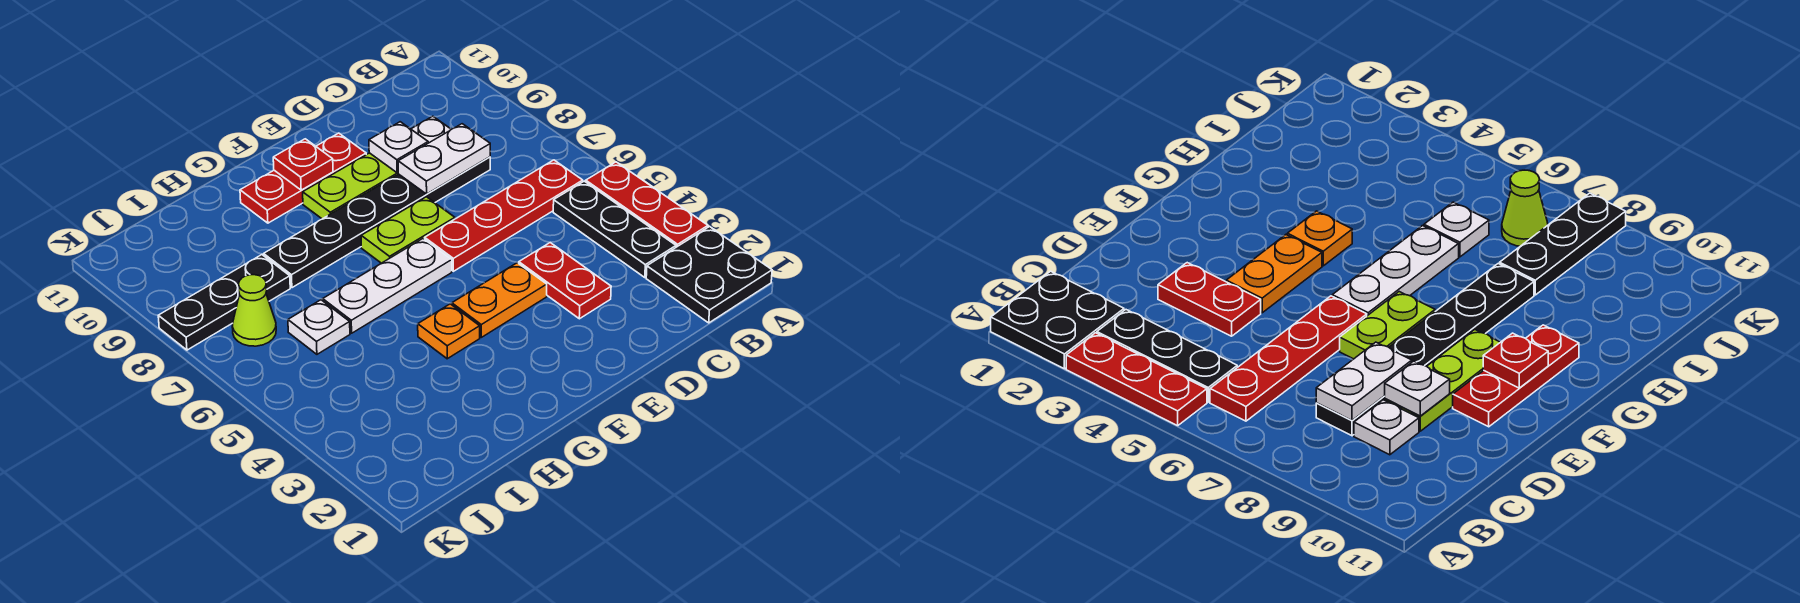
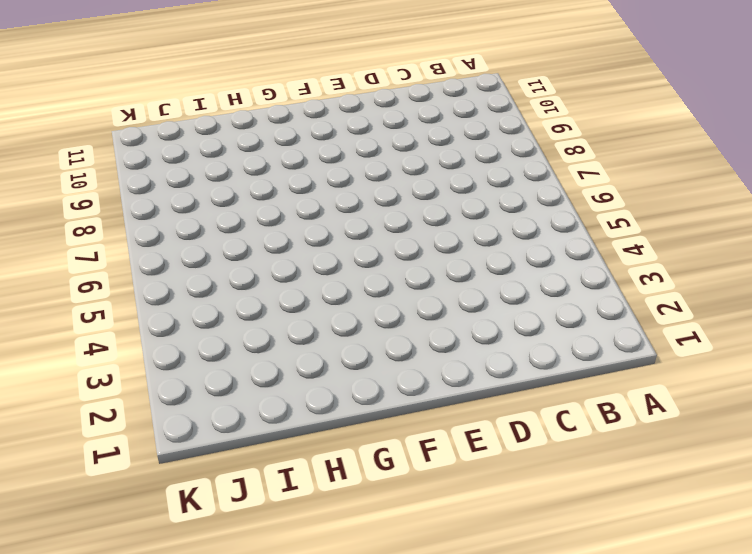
none -> black plate A1:B2 level 1
none -> red plate A3:A5 level 1
none -> black plate B3:B5 level 1

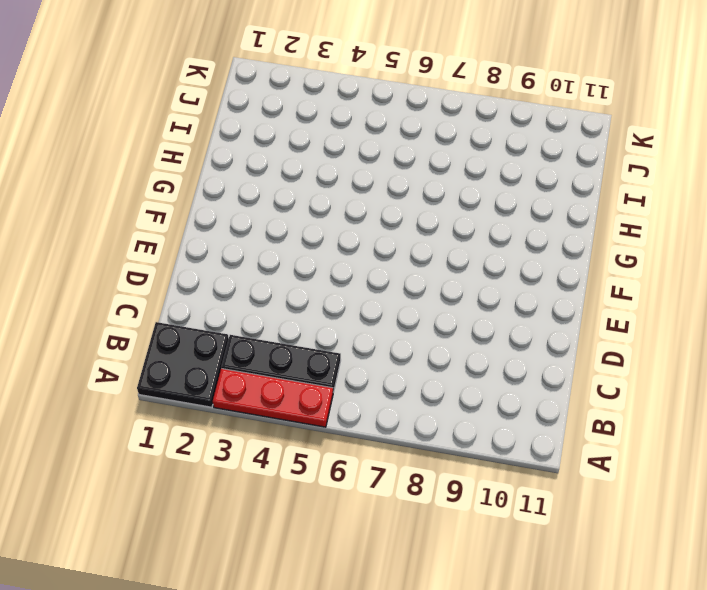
none -> red plate B6:E6 level 1
none -> black plate C8:H8 level 1
none -> white plate C9 level 1

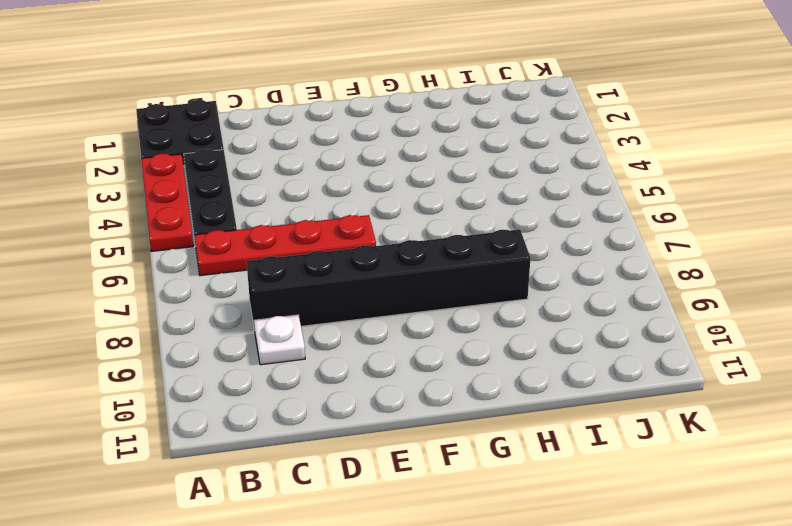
black brick C8:H8 level 1 -> black plate C8:H8 level 1
none -> red plate D3:D4 level 1
none -> lime plate D9:F9 level 1
none -> orange plate E4:F4 level 1

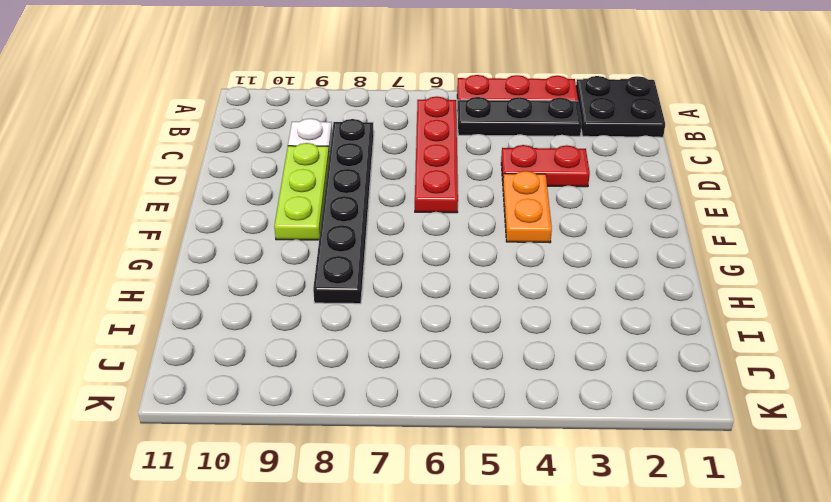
none -> lime plate E7:F7 level 1
none -> red plate E10:G10 level 1
none -> white plate F6:H6 level 1

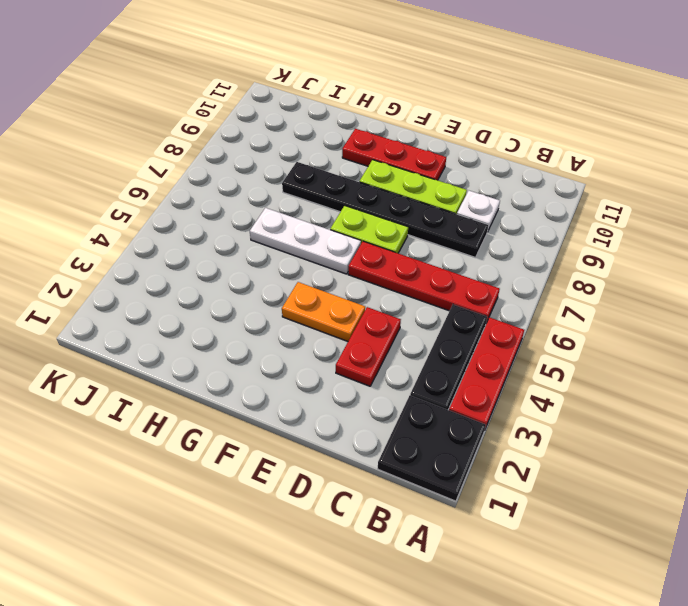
none -> orange plate G4 level 1
none -> white plate I6 level 1
none -> black plate I8:K8 level 1

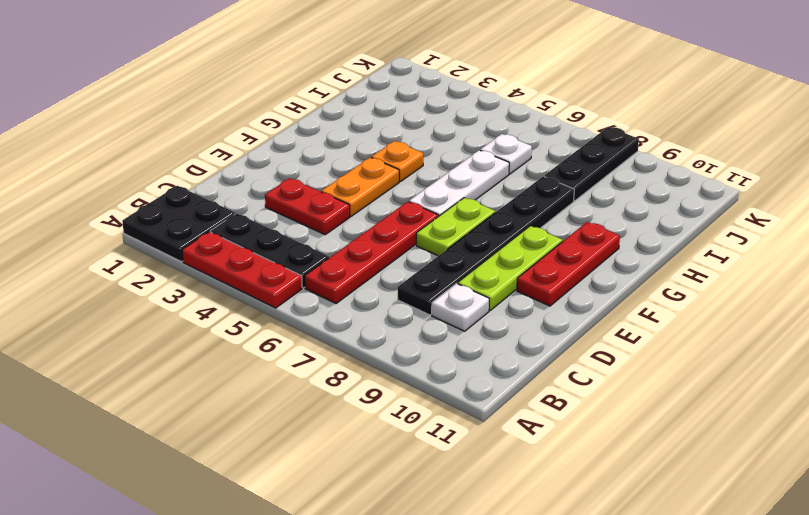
none -> lime cone J7 level 1
none -> white plate C8:D8 level 2
none -> white plate D9 level 2

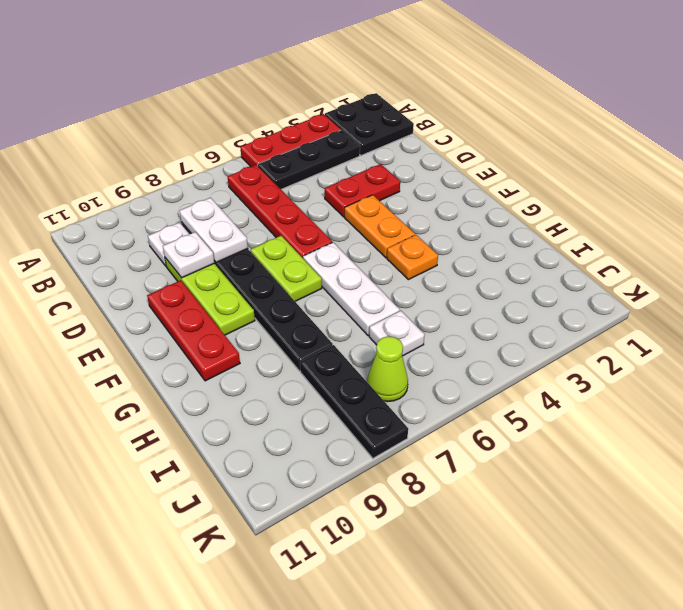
none -> red plate F10 level 2

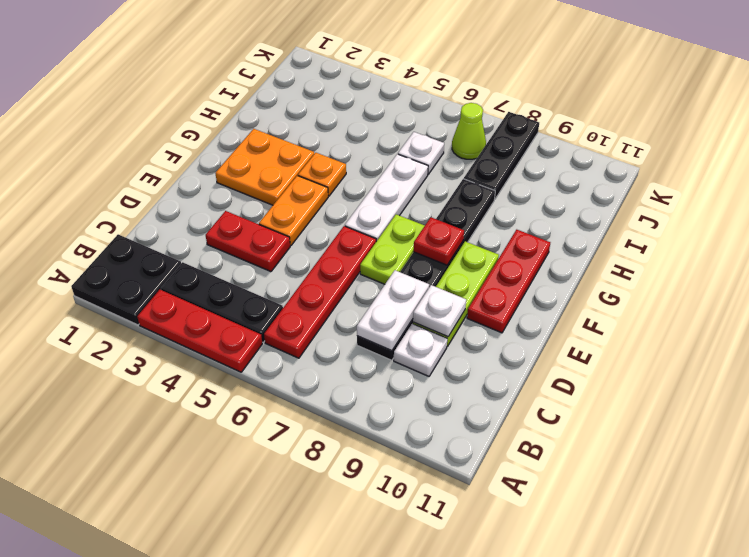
orange plate F2:G3 level 1 -> none
red plate F8 level 2 -> red plate F10 level 2

